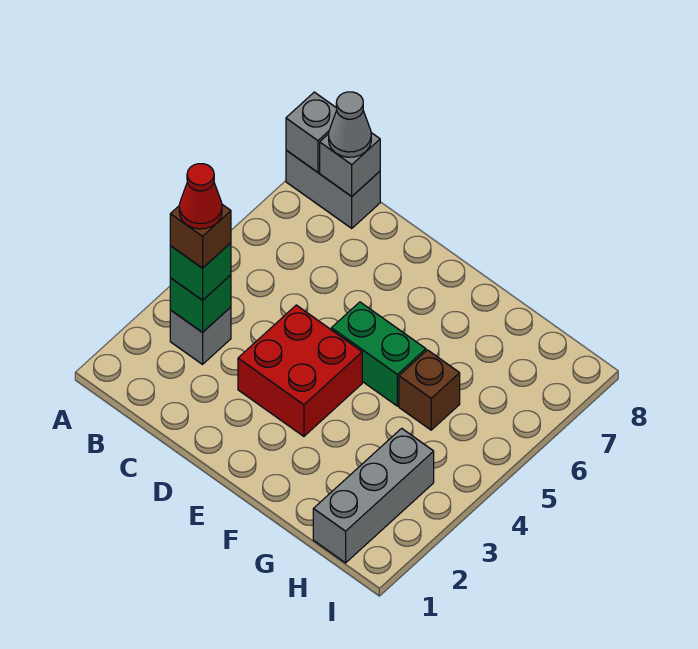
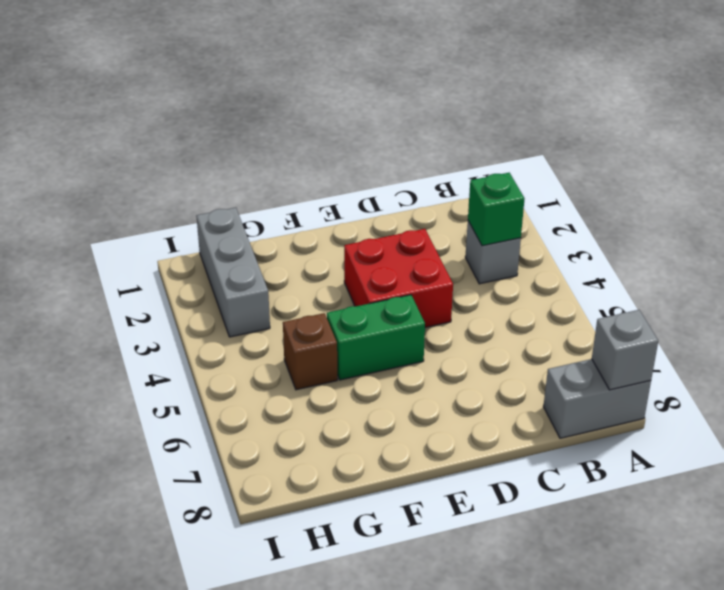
none -> grey brick B8 level 2
none -> green brick B3 level 3
none -> grey cone B8 level 3

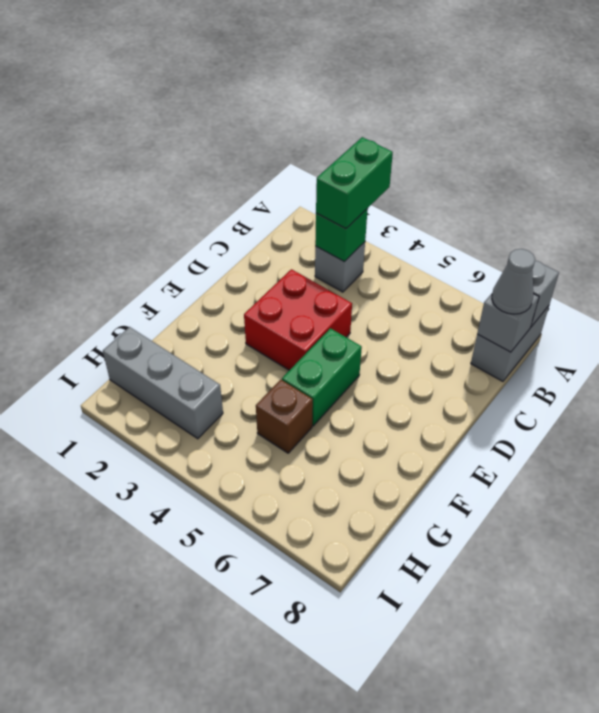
green brick A3:B3 level 3 -> green brick B3 level 3
none -> brown brick B3 level 4
none -> red cone B3 level 5

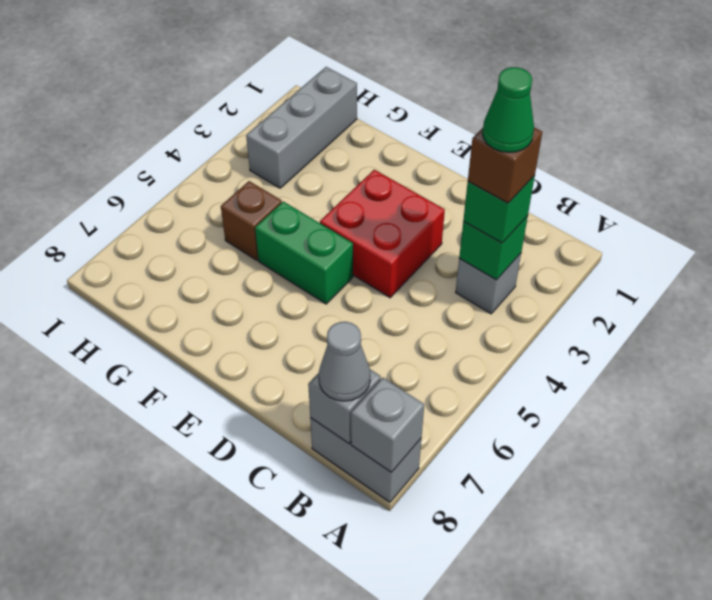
green cone B3 level 5 -> red cone B3 level 5

